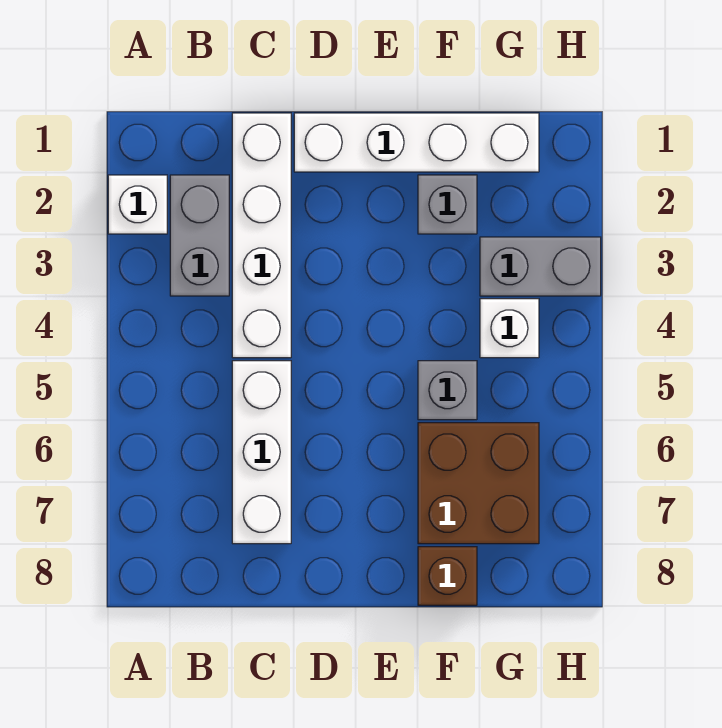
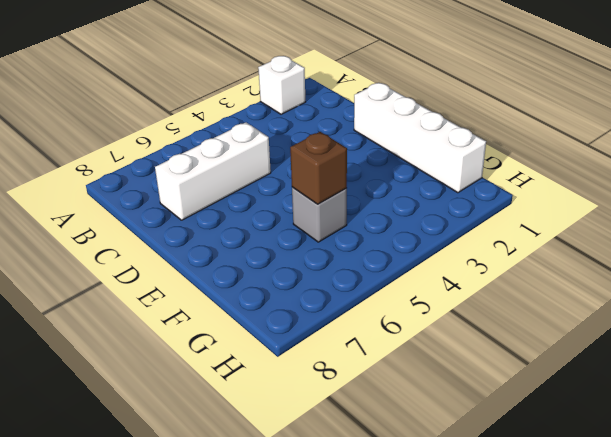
brown brick F5 level 2 -> brown brick F8 level 1
none -> grey brick B2:B3 level 1
none -> white brick C1:C4 level 1

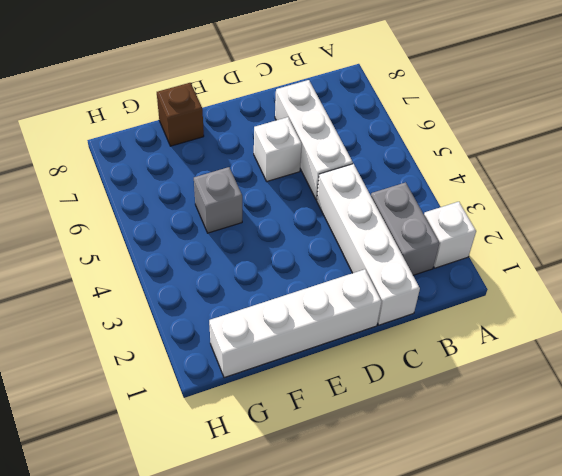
white brick D6 level 1 -> white brick G4 level 1
none -> grey brick F2 level 1
none -> brown brick F6:G7 level 1

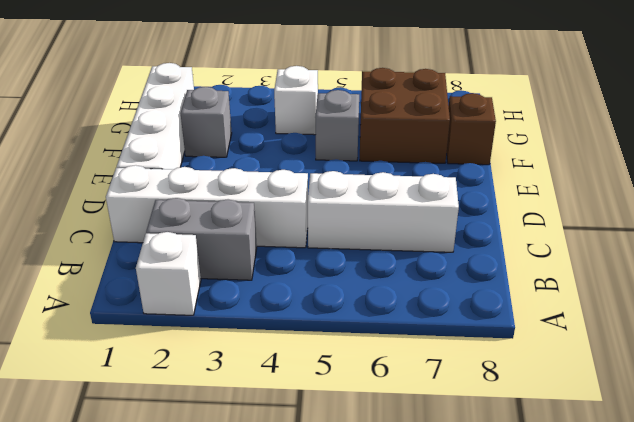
none -> grey brick G3:H3 level 1

